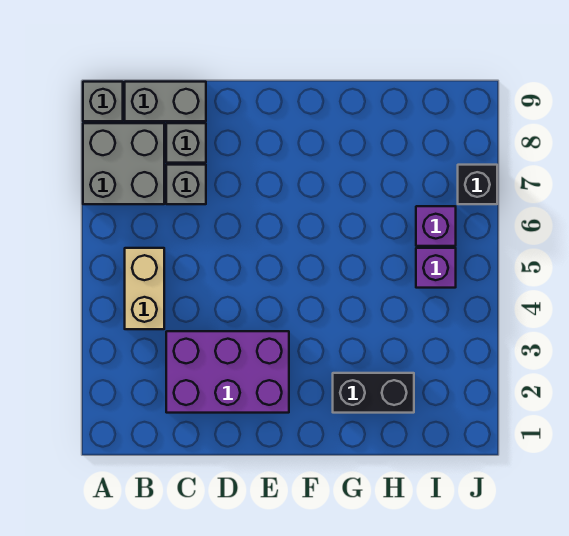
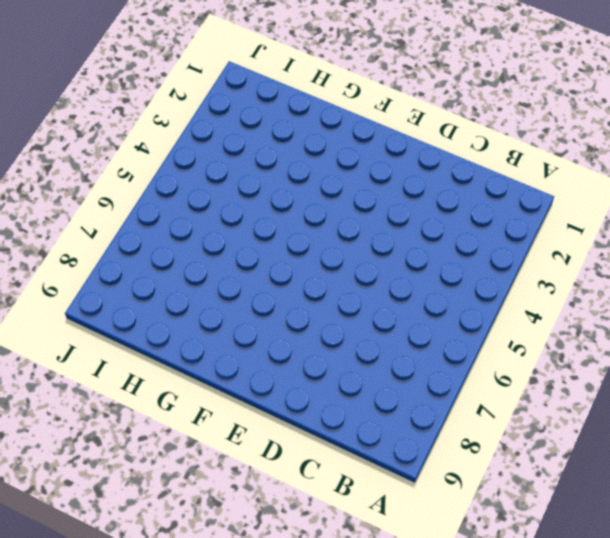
none -> grey brick A7:B8 level 1
none -> grey brick A9 level 1

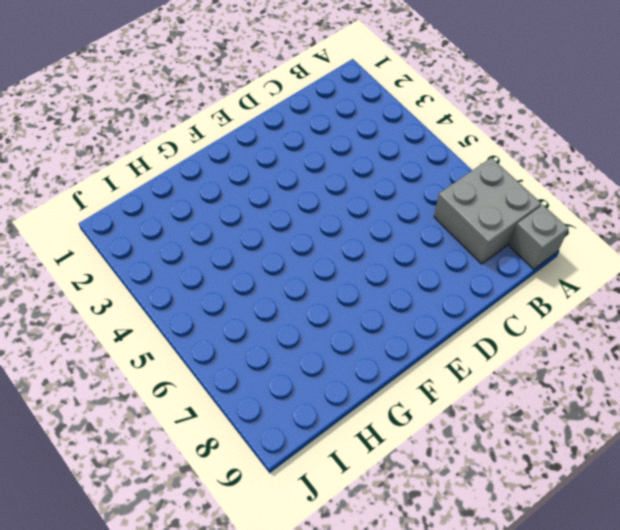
none -> tan brick B4:B5 level 1
none -> grey brick B9:C9 level 1

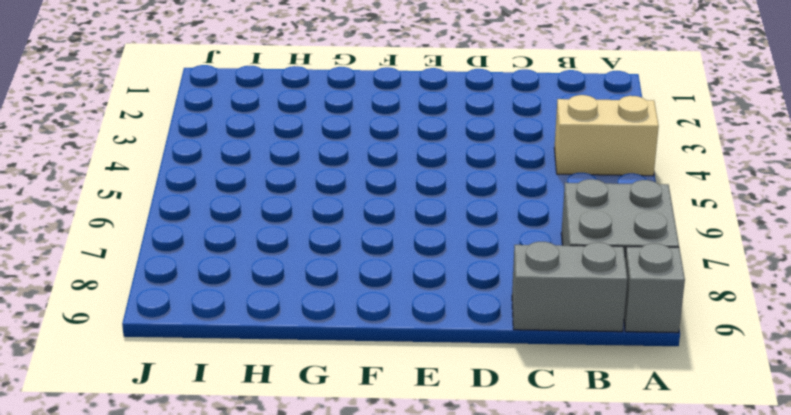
tan brick A4:B4 level 1 -> tan brick B4:B5 level 1
none -> purple brick C2:E3 level 1
none -> grey brick C7 level 1

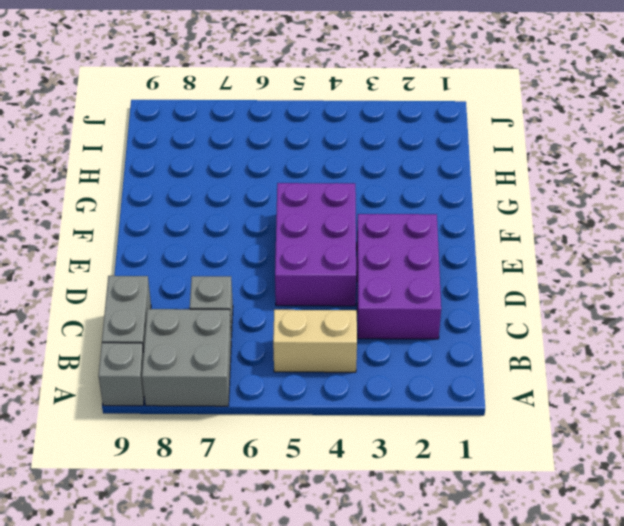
purple brick D4:F5 level 1 -> none
none -> grey brick C8 level 1
none -> black brick G2:H2 level 1

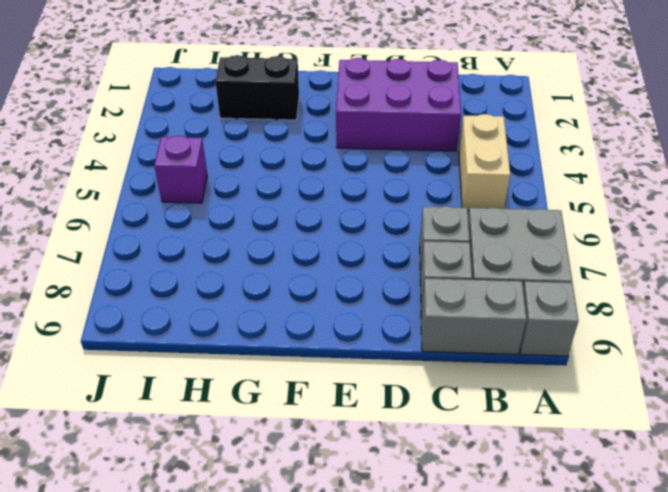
none -> purple brick I6 level 1
none -> black brick J7 level 1

